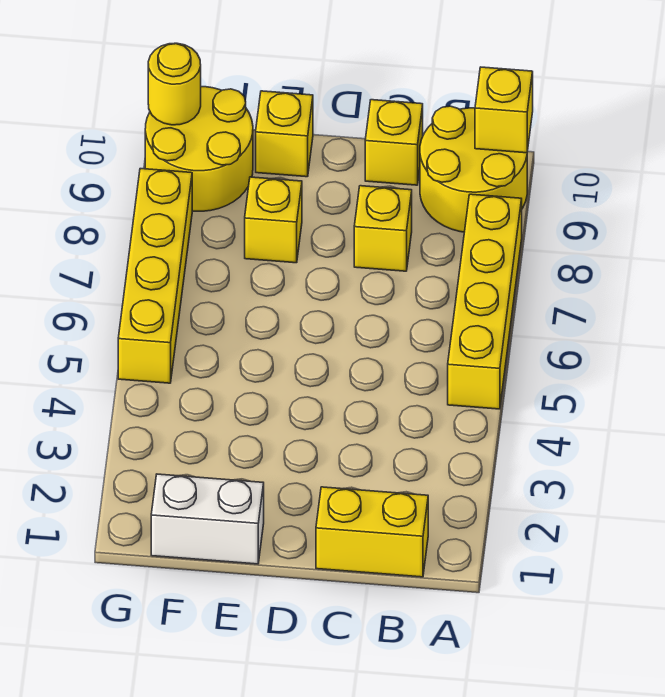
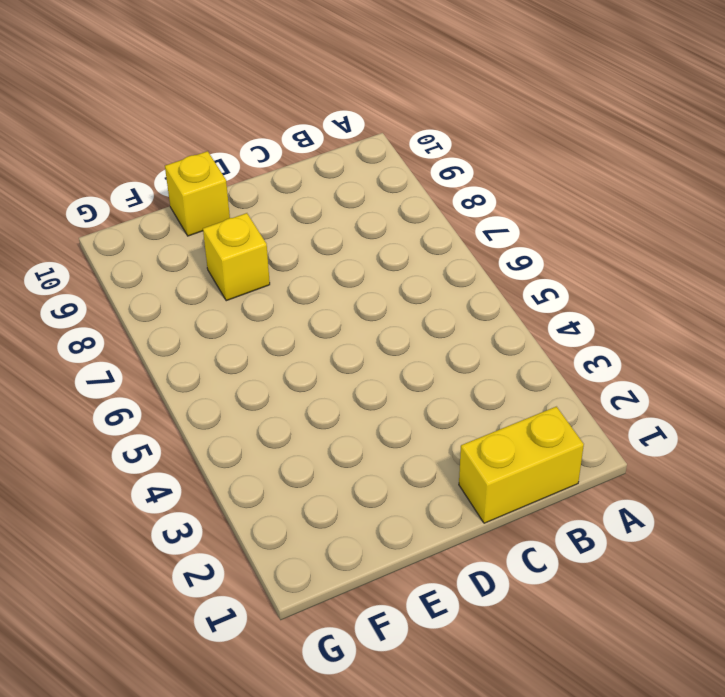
none -> yellow brick A5:A8 level 1
none -> yellow round brick A9:B10 level 1
none -> yellow brick C8 level 1

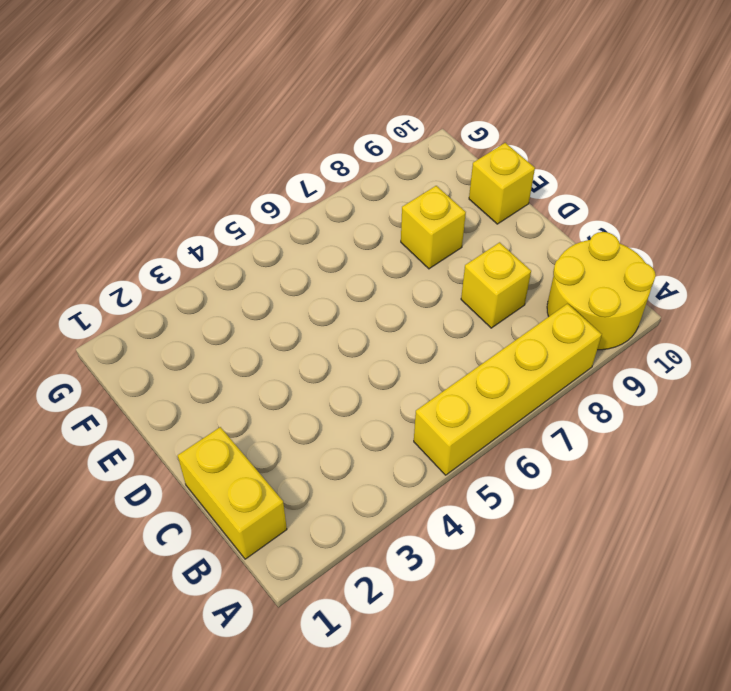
none -> yellow brick C10 level 1
none -> white brick E1:F1 level 1
none -> yellow round brick F9:G10 level 1

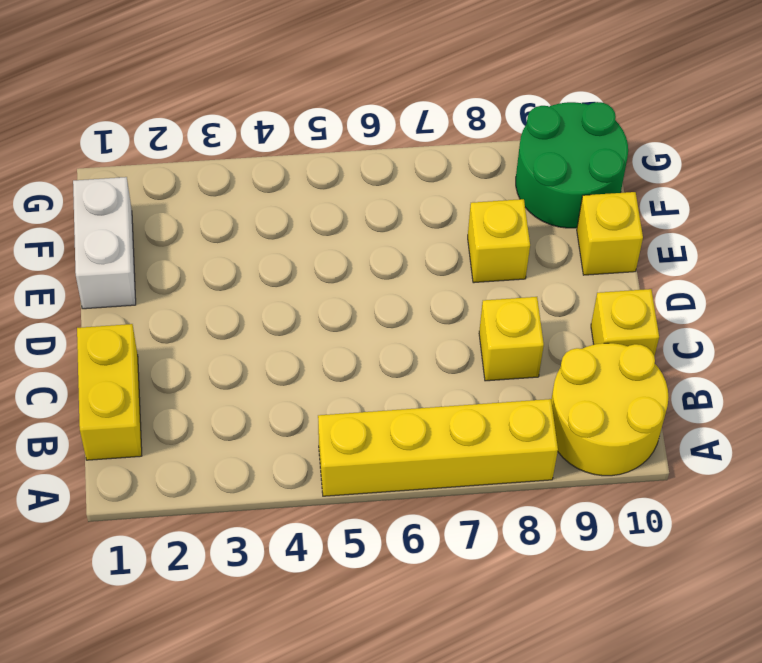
green round brick F9:G10 level 1 -> yellow round brick F9:G10 level 1
none -> yellow brick G5:G8 level 1
none -> yellow brick A10 level 2
none -> yellow round brick G10 level 2

